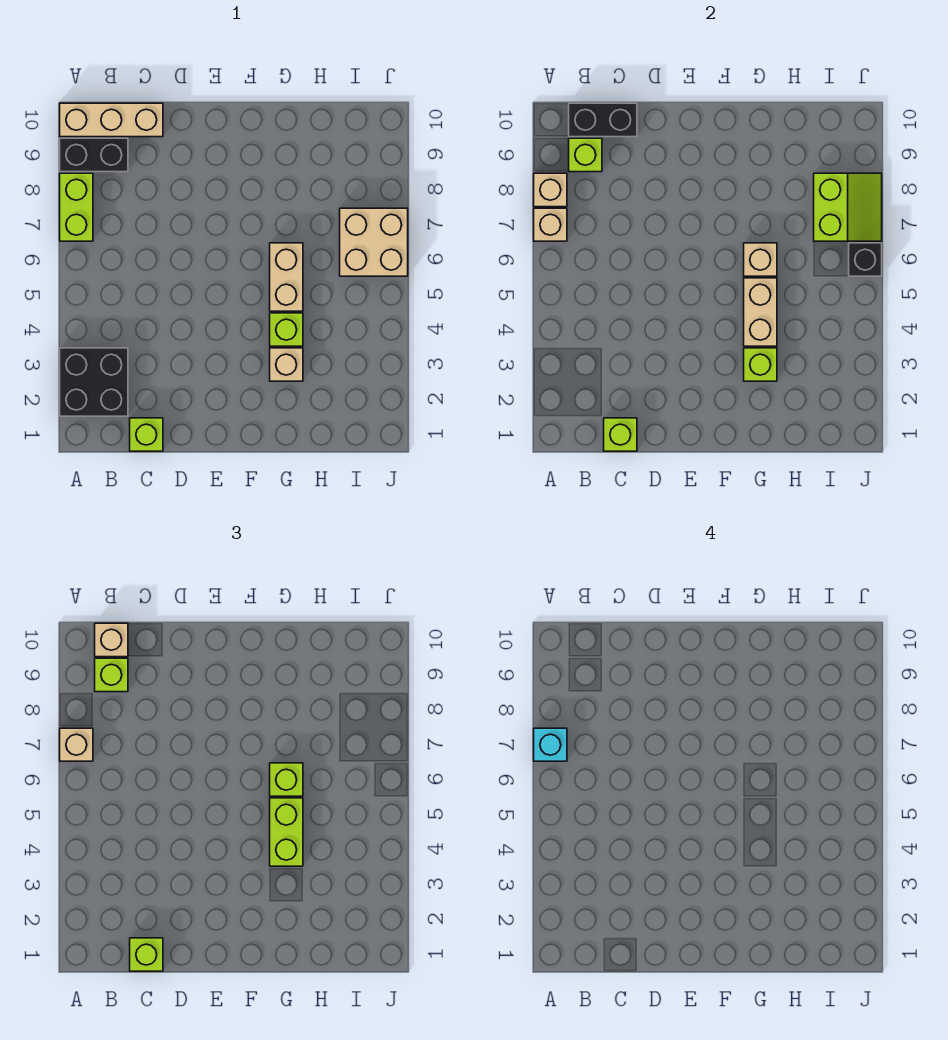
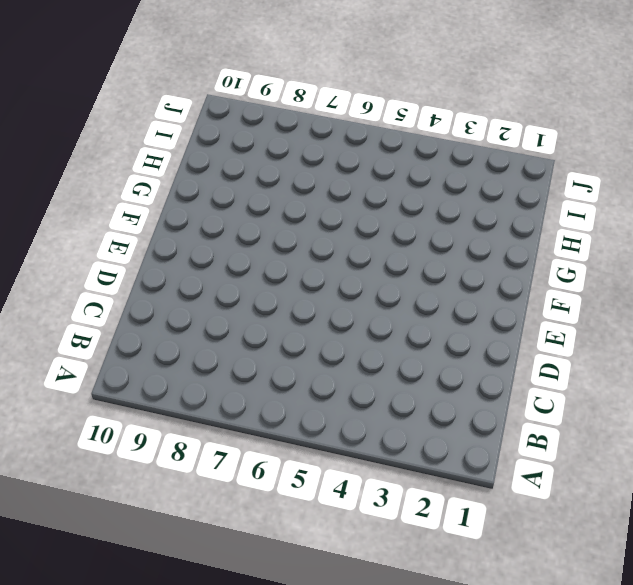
none -> black brick A2:B3 level 1
none -> lime brick A7:A8 level 1
none -> black brick A9:B9 level 1

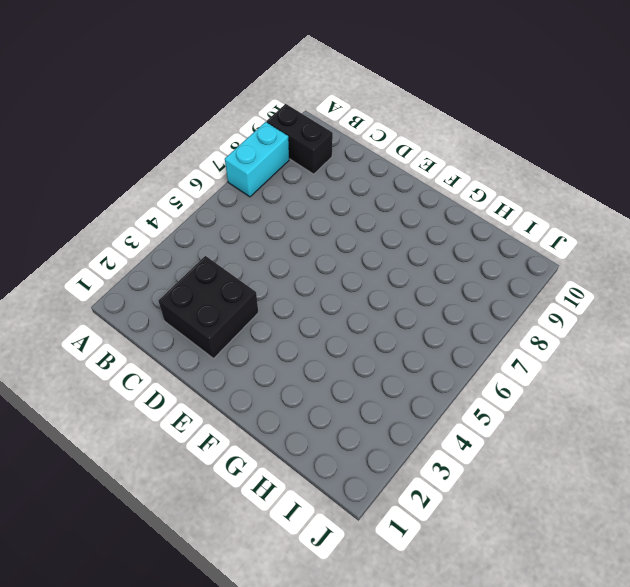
cyan brick A7:A8 level 1 -> lime brick A7:A8 level 1
black brick C2:D3 level 1 -> black brick A2:B3 level 1
none -> tan brick A10:C10 level 1
none -> lime brick C1 level 1
none -> tan brick G3 level 1

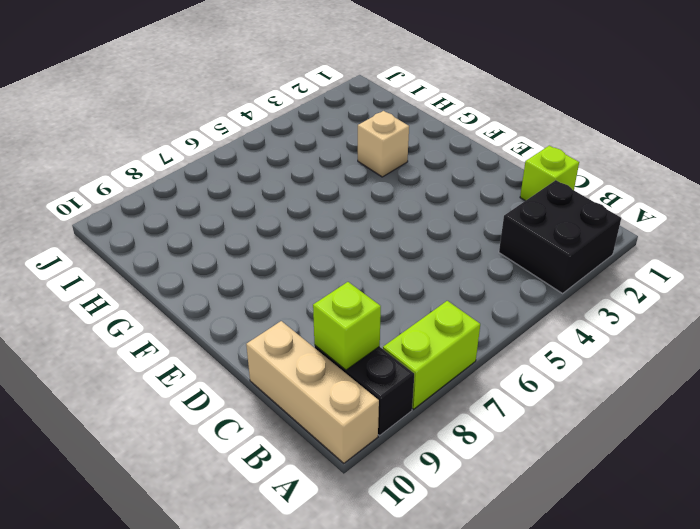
none -> lime brick G4 level 1
none -> tan brick G5:G6 level 1
none -> tan brick I6:J7 level 1

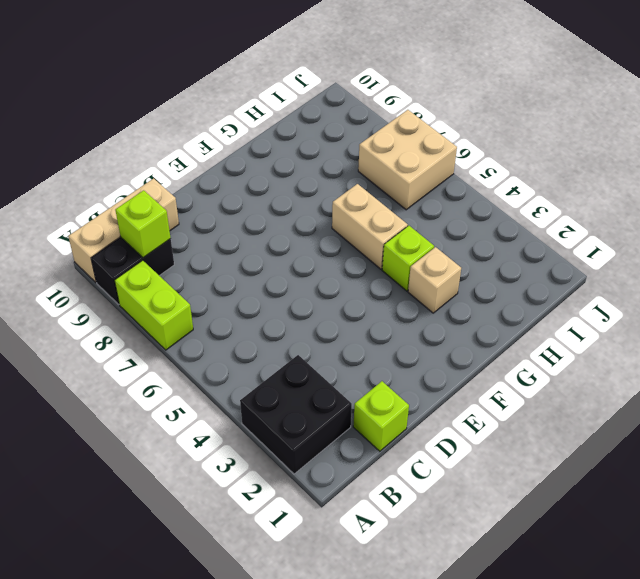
none -> tan brick A7 level 2
none -> tan brick A8 level 2
none -> black brick B10:C10 level 2

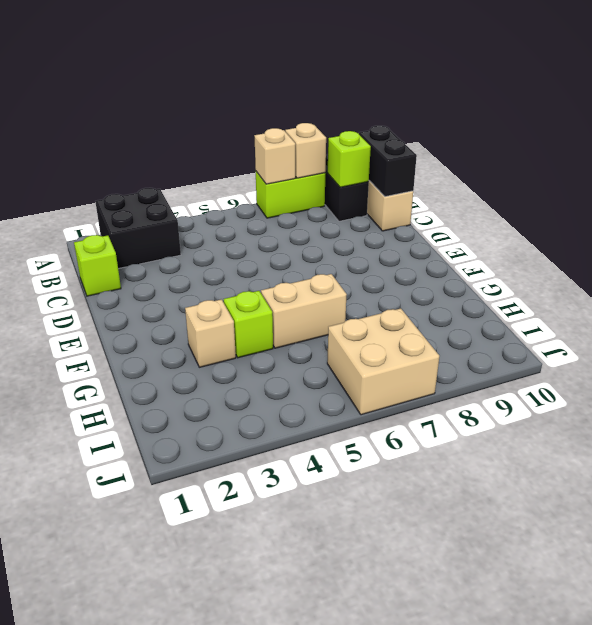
none -> lime brick C1 level 2
none -> lime brick G3 level 2
none -> tan brick G4:G5 level 2

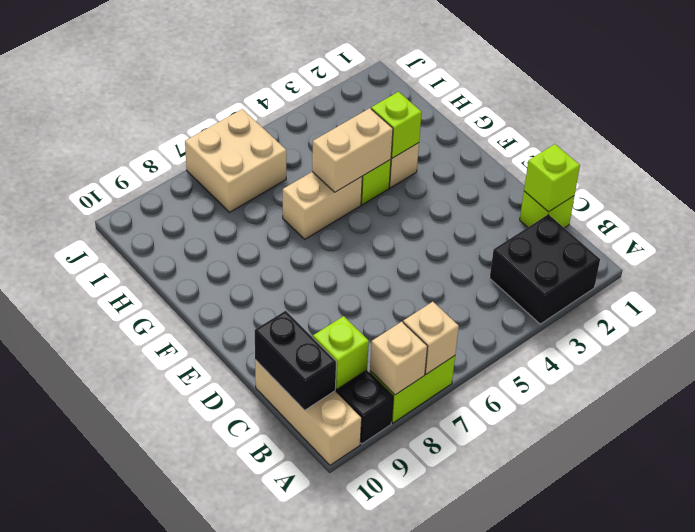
none -> tan brick G6 level 2
none -> lime slope I7:J8 level 2 top I
none -> black brick J6 level 2

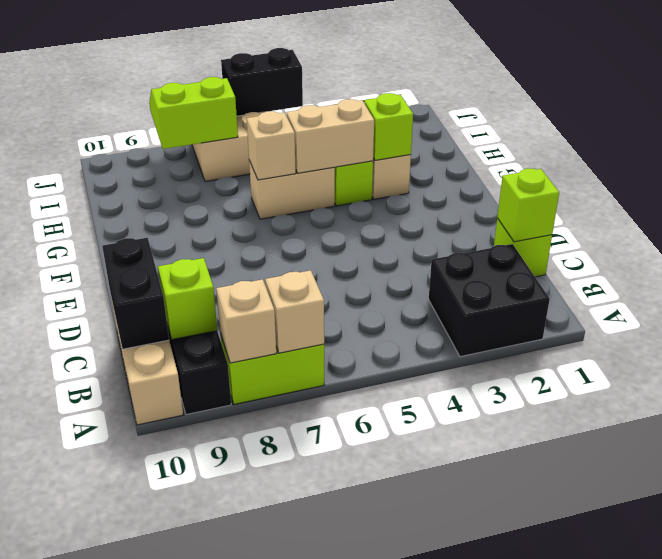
black brick J5:J6 level 2 -> black brick J6 level 2
none -> tan brick A7 level 3
none -> lime brick B9 level 3
none -> tan brick B10 level 3

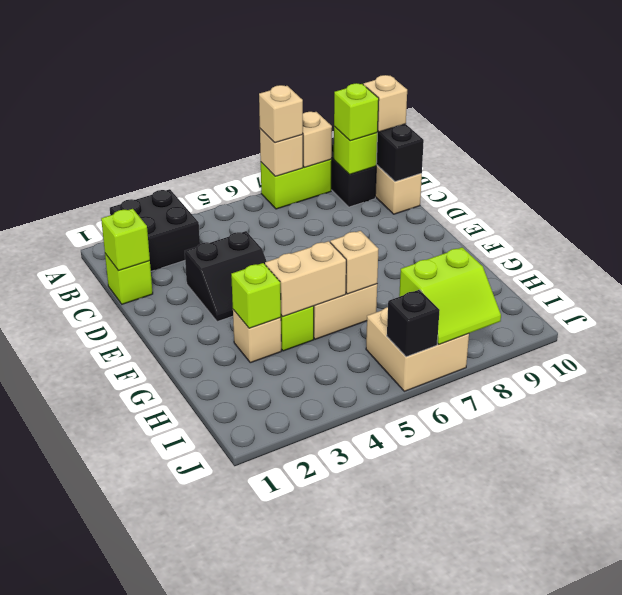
black slope D3:E4 level 1 top D -> none
none -> lime brick C1 level 3
none -> lime brick G4:G5 level 3
none -> lime brick G6 level 3

